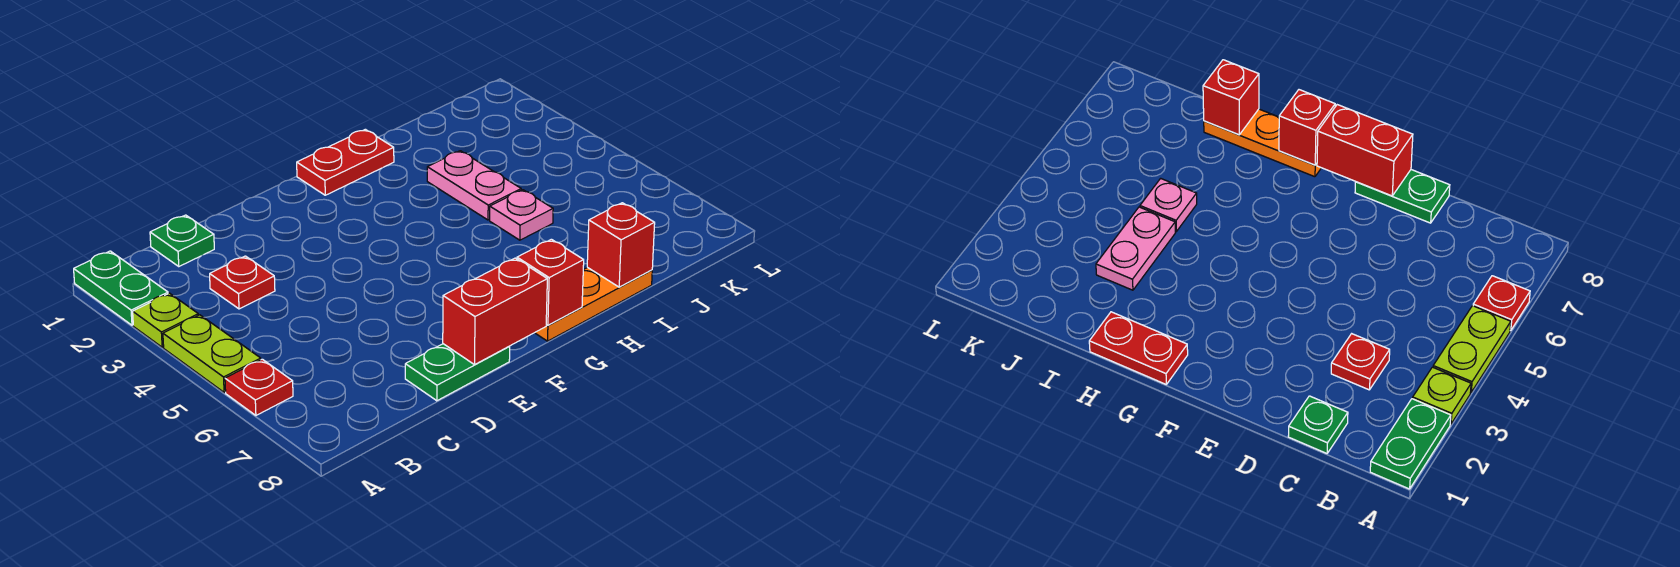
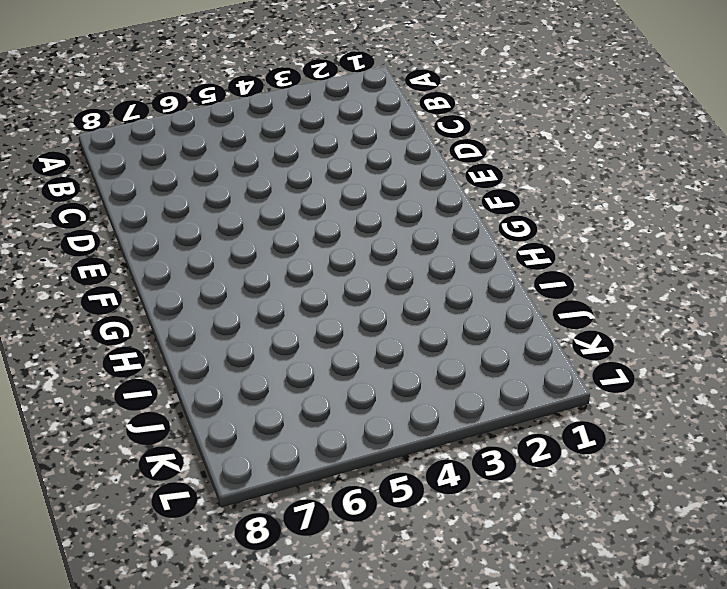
none -> green plate A1:A2 level 1
none -> lime plate A3 level 1
none -> lime plate A4:A5 level 1

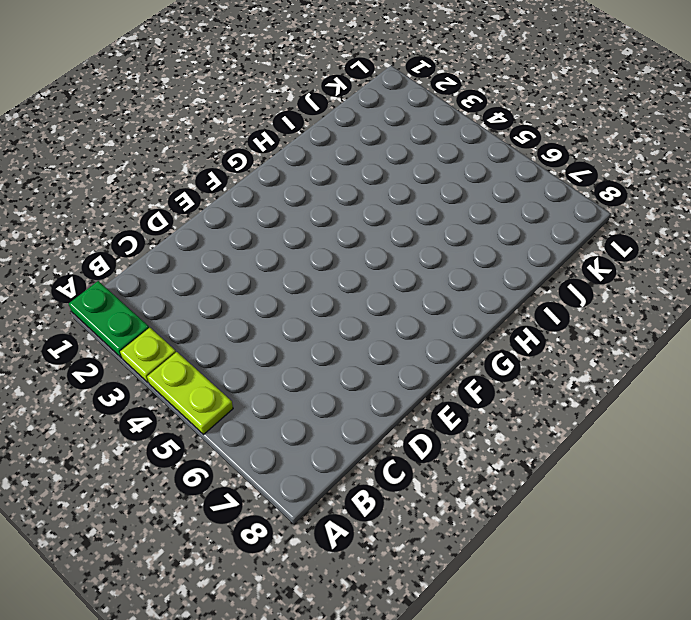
none -> red plate A6 level 1
none -> green plate C1 level 1
none -> red plate C3 level 1

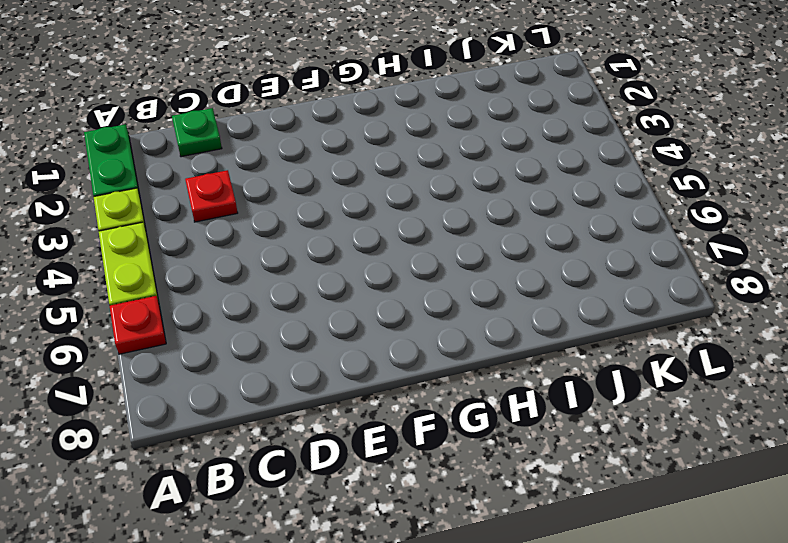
none -> green plate D8:E8 level 1
none -> red plate G1:H1 level 1
none -> orange plate G8:I8 level 1

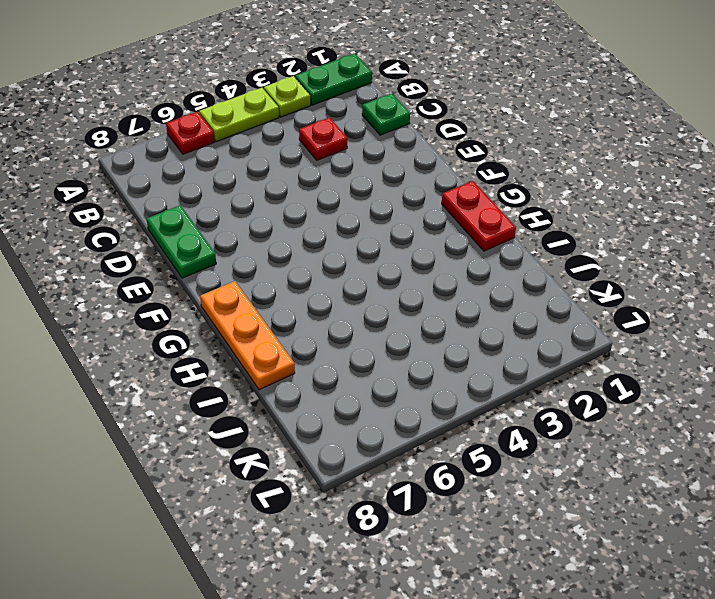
none -> pink plate I3:I4 level 1
none -> pink plate I5 level 1
none -> red brick E8:F8 level 2

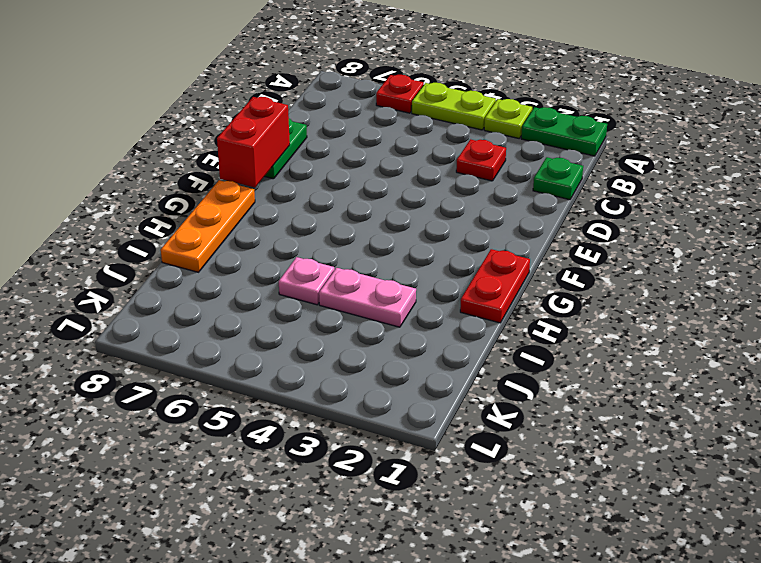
none -> red brick G8 level 2
none -> red brick I8 level 2

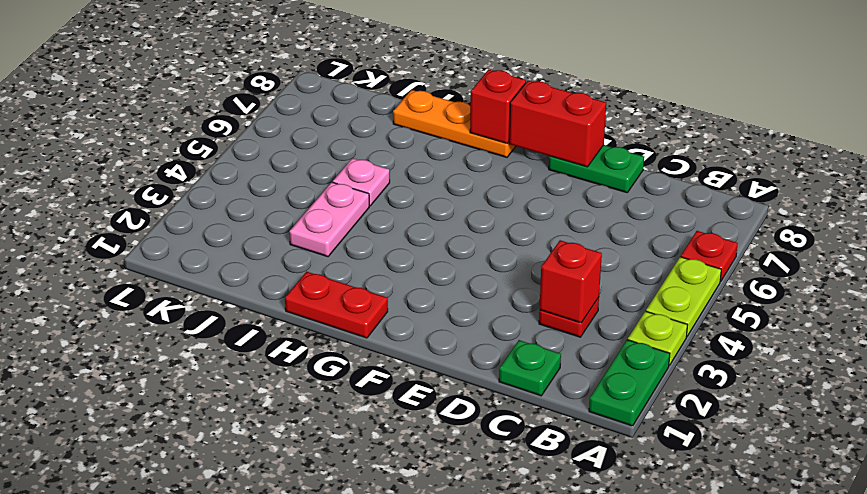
red brick C3 level 2 -> red brick I8 level 2

